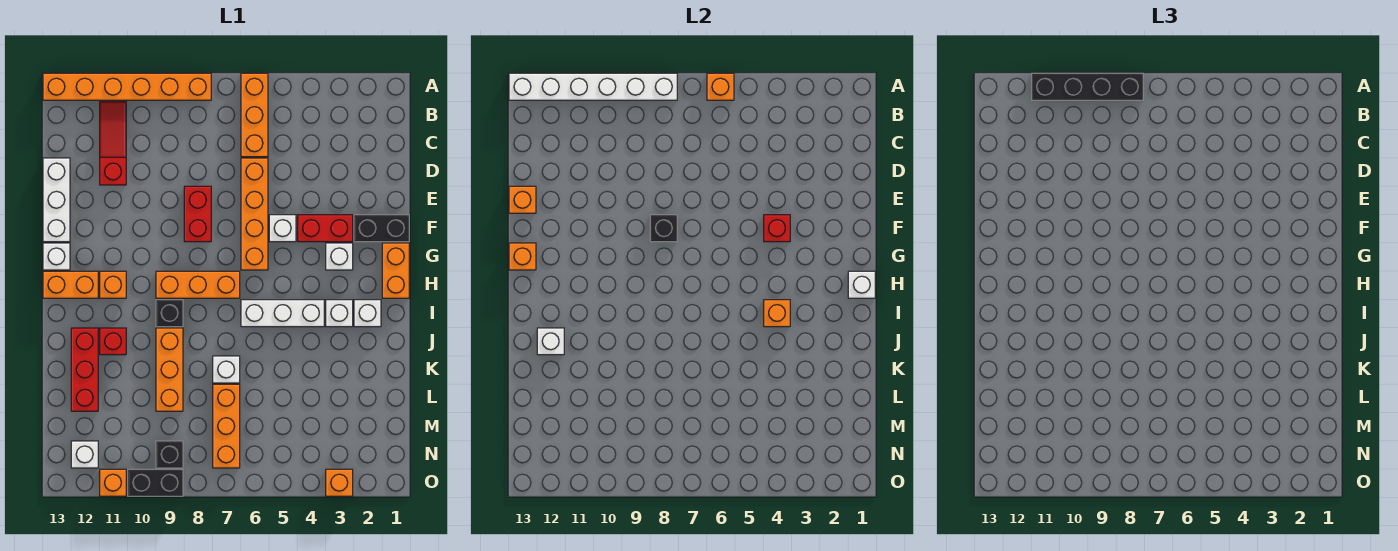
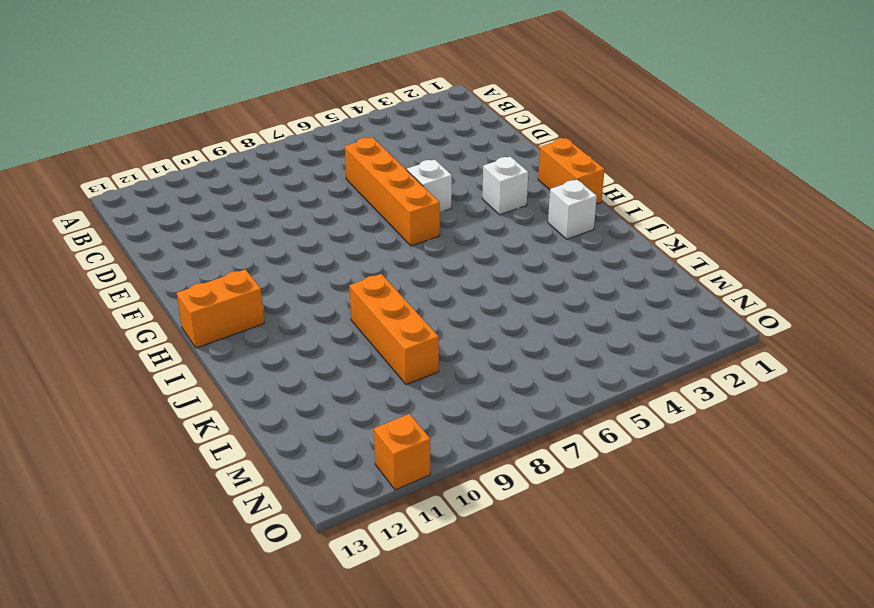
none -> orange brick A6:C6 level 1
none -> orange brick A8:A13 level 1
none -> red slope B11:D11 level 1 top D
none -> white brick D13:F13 level 1

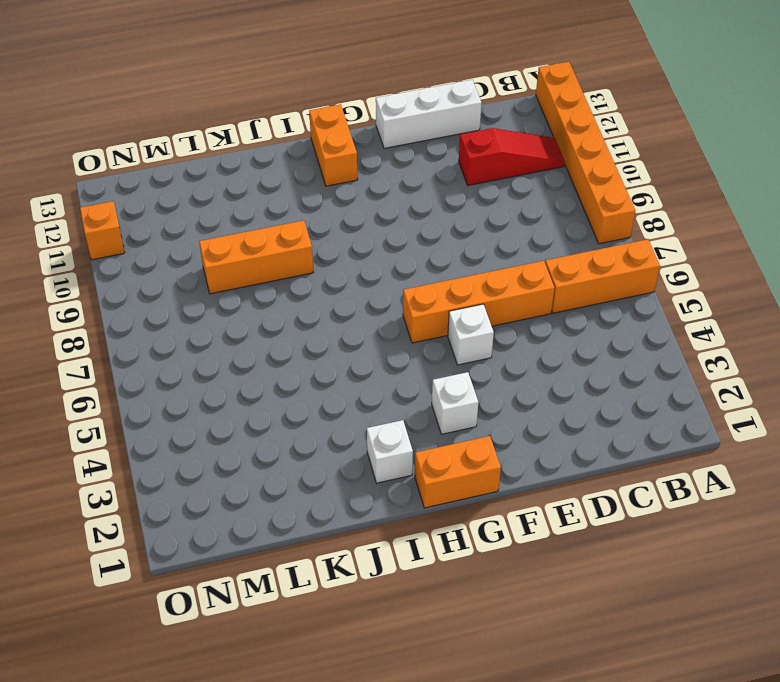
none -> red brick E8:F8 level 1
none -> black brick F1:F2 level 1
none -> red brick F3:F4 level 1
none -> white brick G13 level 1

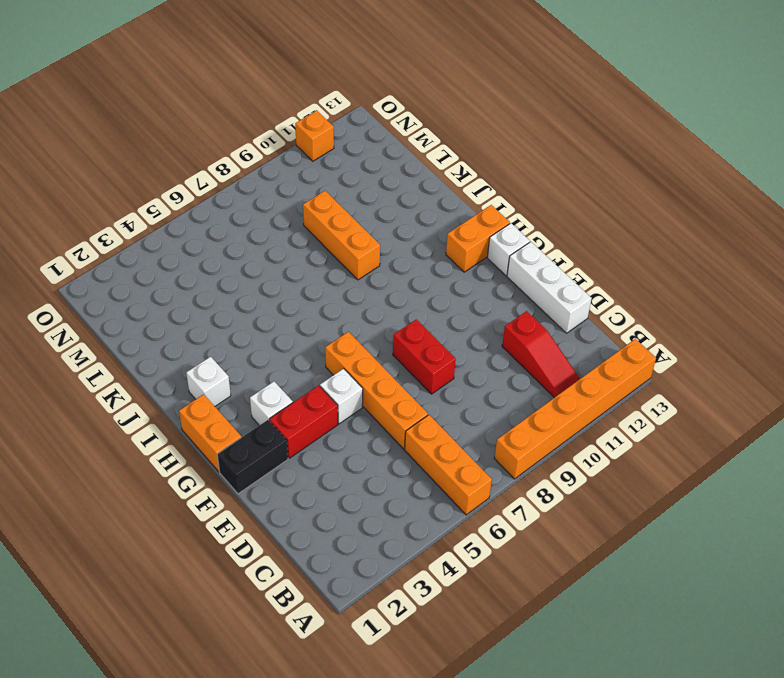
none -> orange brick H7:H9 level 1
none -> orange brick H11 level 1
none -> white brick I3 level 1
none -> white brick I4:I6 level 1

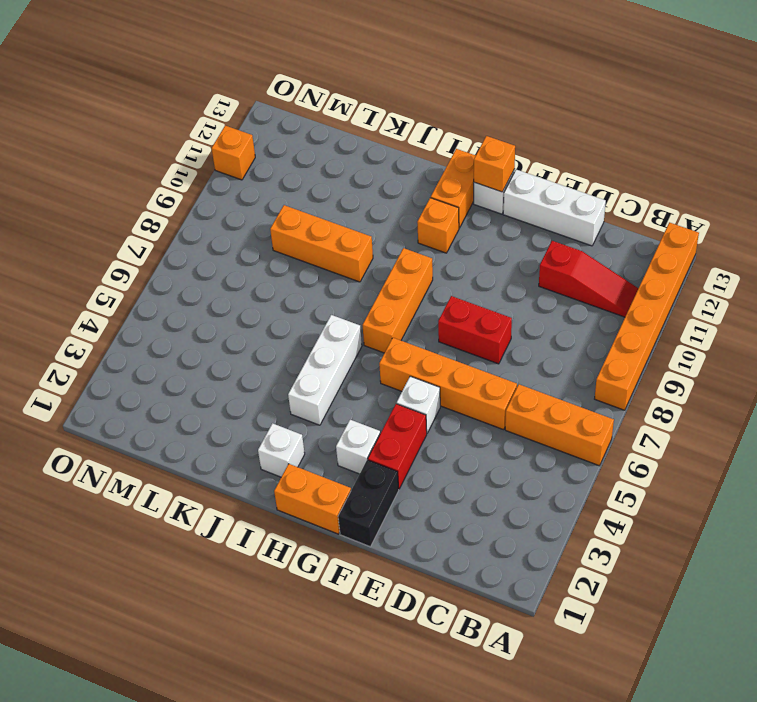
none -> white brick I3 level 1
none -> black brick I9 level 1
none -> red brick J11 level 1
none -> red brick J12:L12 level 1

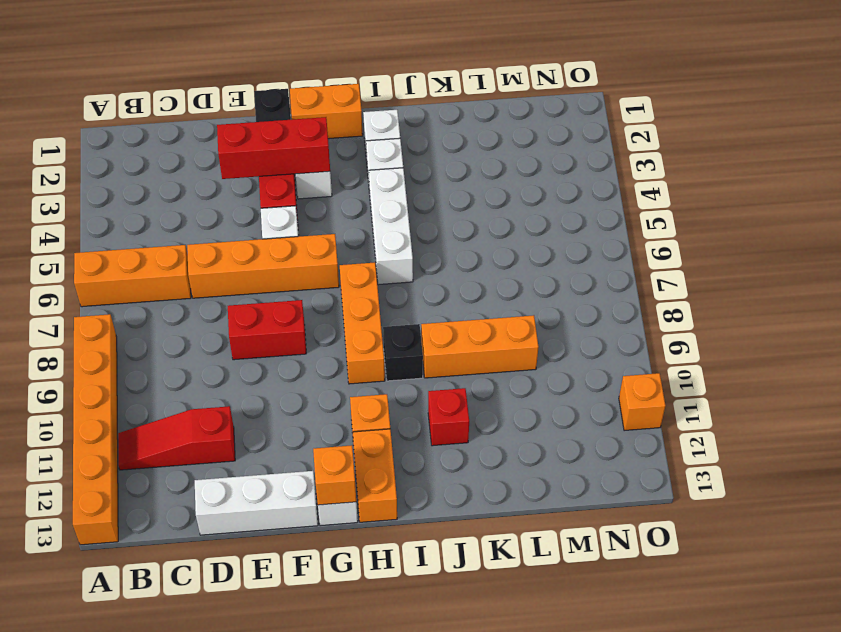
red brick E3:G3 level 2 -> red brick J12:L12 level 1
none -> white brick K7 level 1
none -> orange brick L7:N7 level 1
none -> black brick N9 level 1
none -> white brick N12 level 1

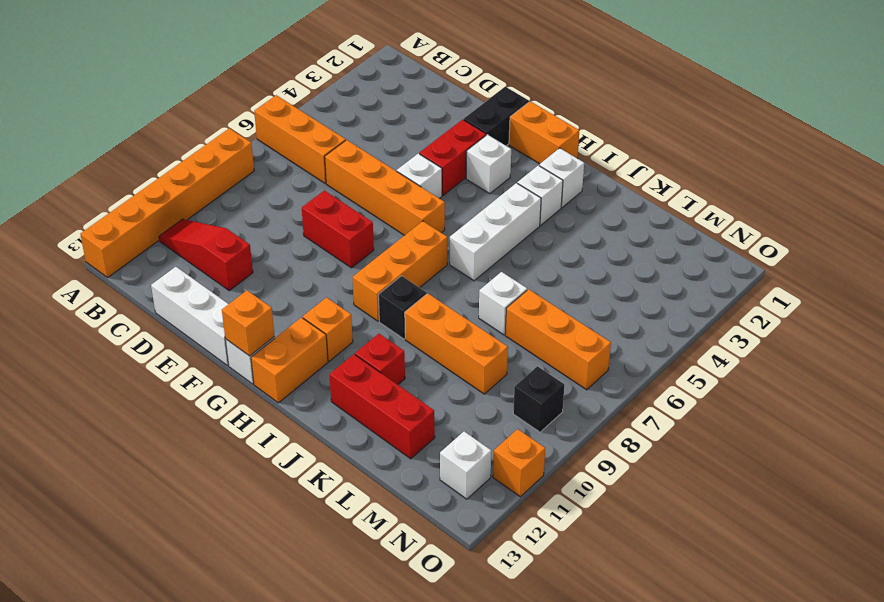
none -> orange brick O3 level 1
none -> black brick O9:O10 level 1
none -> orange brick A6 level 2
none -> white brick A8:A13 level 2

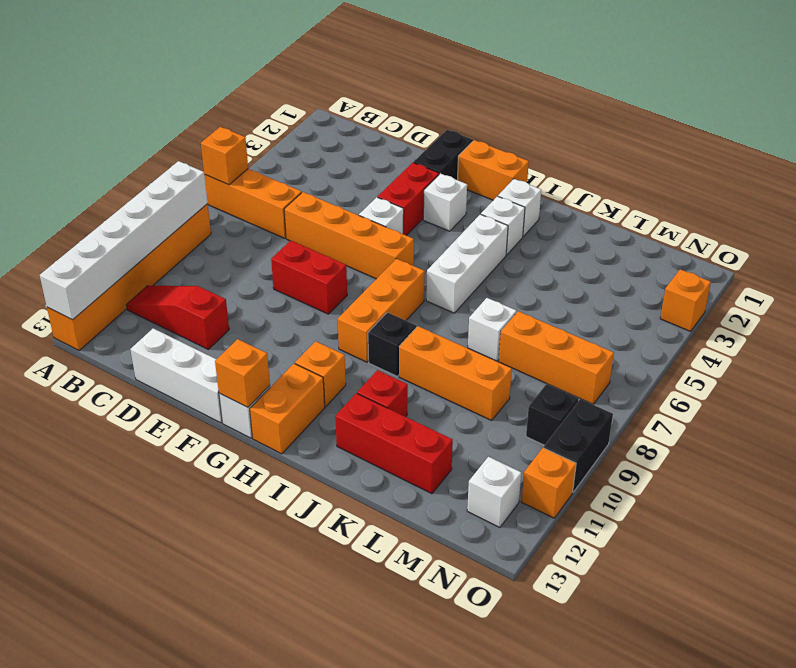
none -> orange brick E13 level 2
none -> red brick F4 level 2
none -> black brick F8 level 2
none -> white brick H1 level 2

